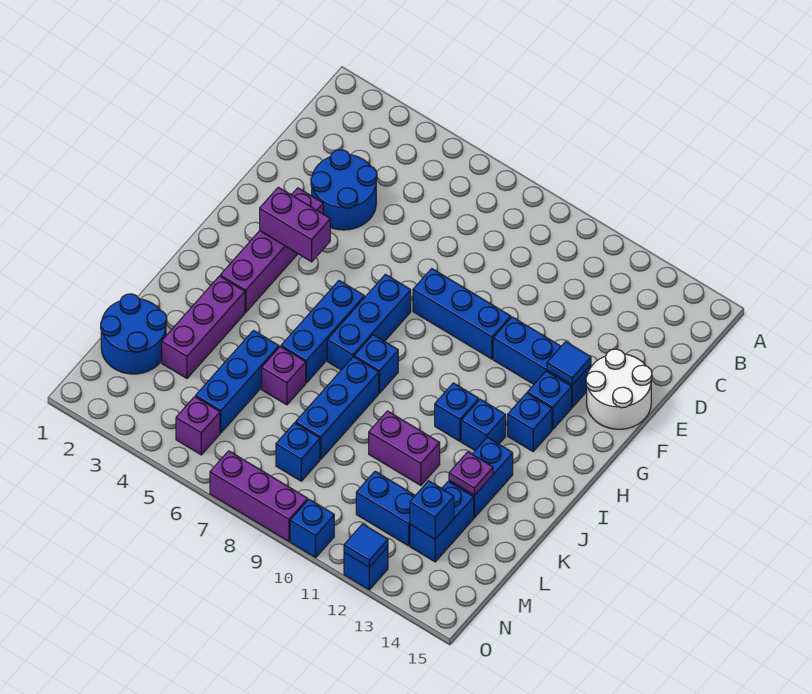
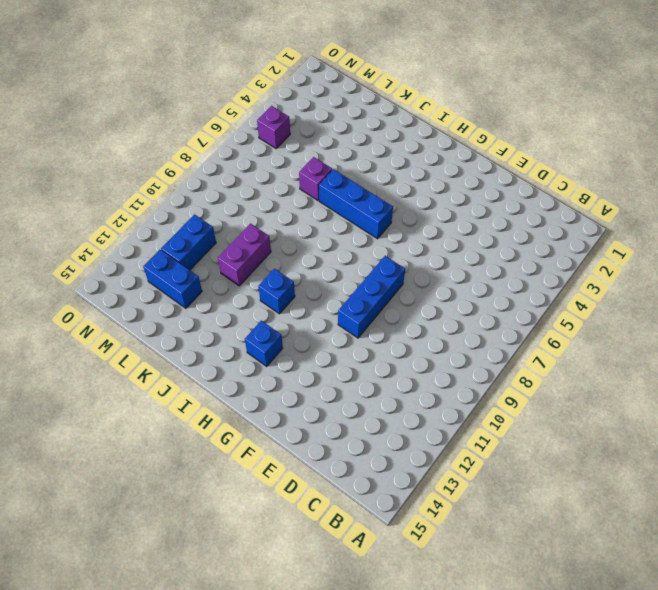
none -> blue round brick D3:E4 level 1
none -> white round brick E14:F15 level 1
none -> purple brick F3:I3 level 1
none -> blue brick F11:F13 level 1

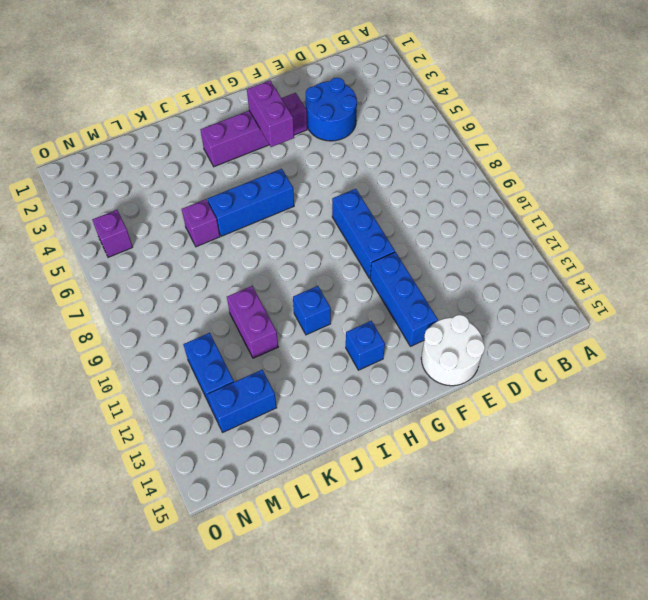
none -> blue brick G7:I7 level 1
none -> blue brick G13 level 1
none -> blue brick I8 level 1
none -> blue brick I12 level 1

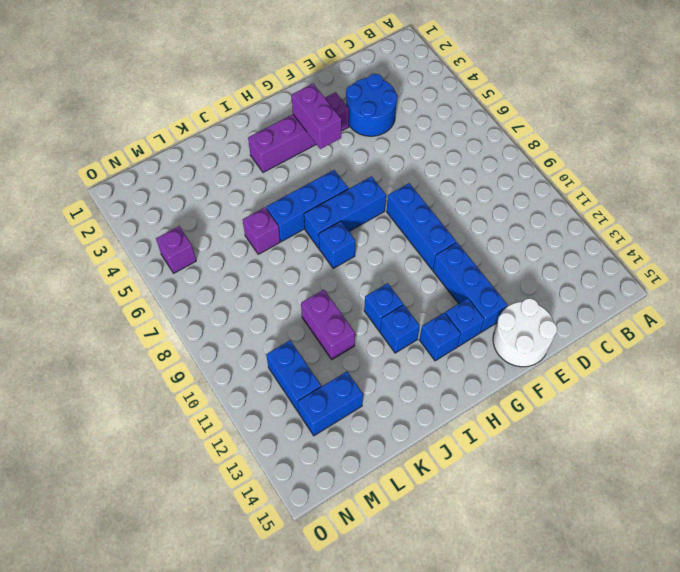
none -> purple brick J3:L3 level 1
none -> blue brick J8:L8 level 1
none -> blue brick J13:K13 level 1
none -> blue brick K5:M5 level 1

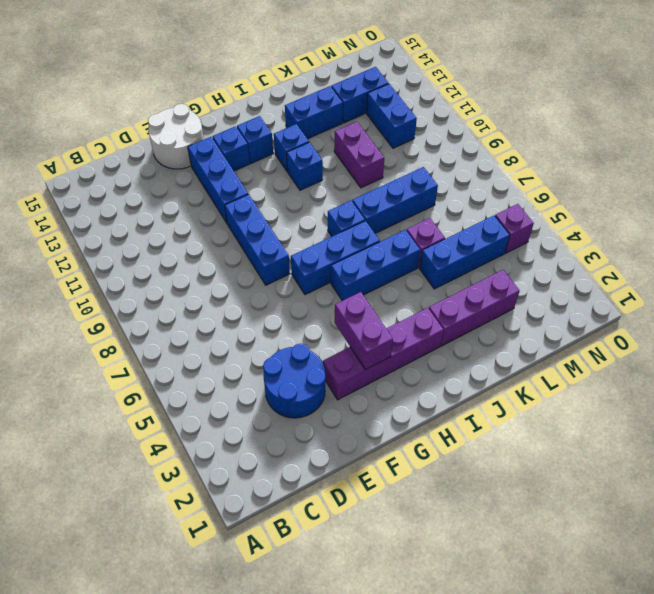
none -> blue round brick L1:M2 level 1
none -> blue brick M8 level 1
none -> purple brick O7:O9 level 1
none -> blue brick O10 level 1

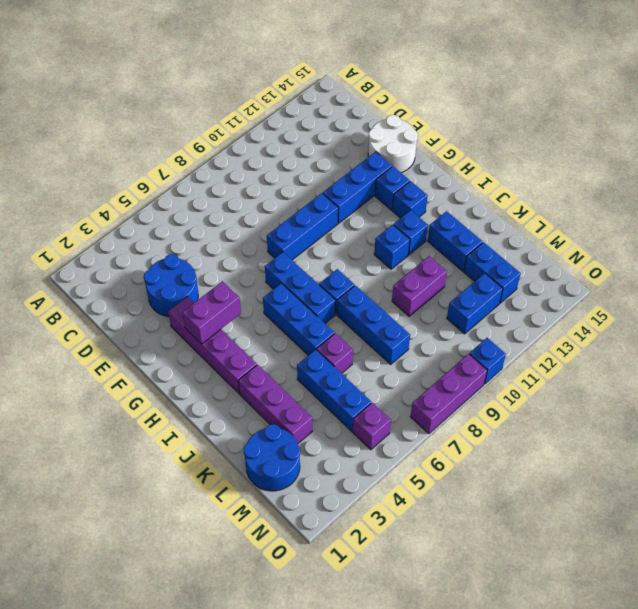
none -> blue brick M8 level 1
none -> blue brick O12 level 1
none -> blue tile F13 level 2
none -> purple plate K13 level 2

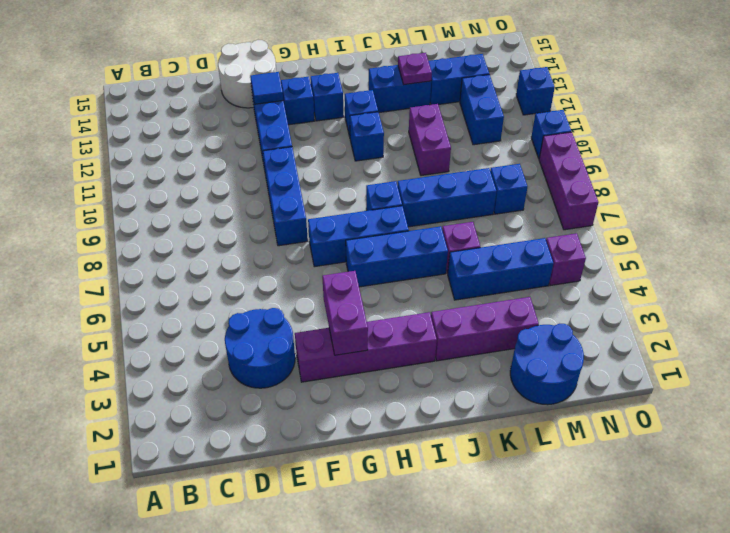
none -> blue brick M13 level 2
none -> blue tile O12 level 2

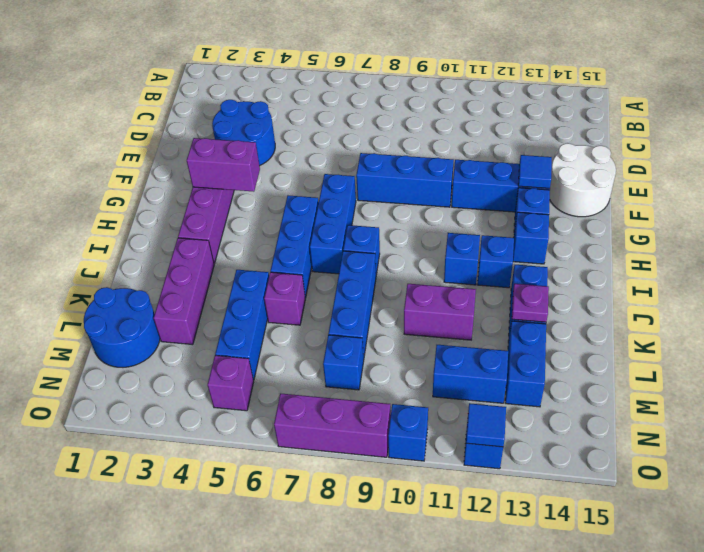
none -> blue brick M13 level 2

